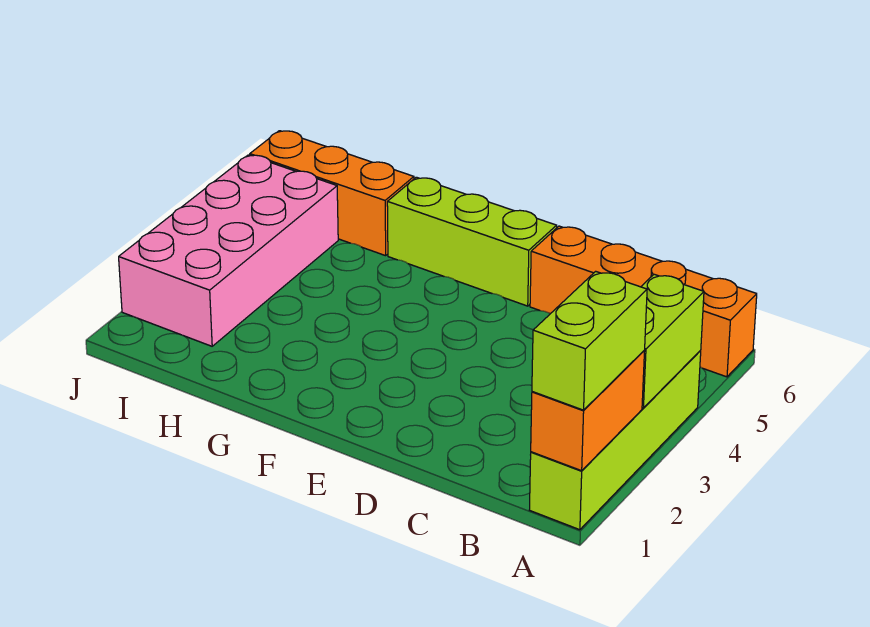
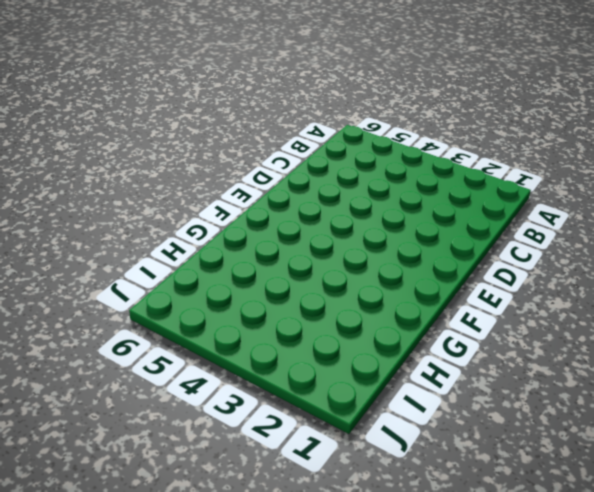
none -> lime brick A1:A4 level 1
none -> orange brick A6:D6 level 1

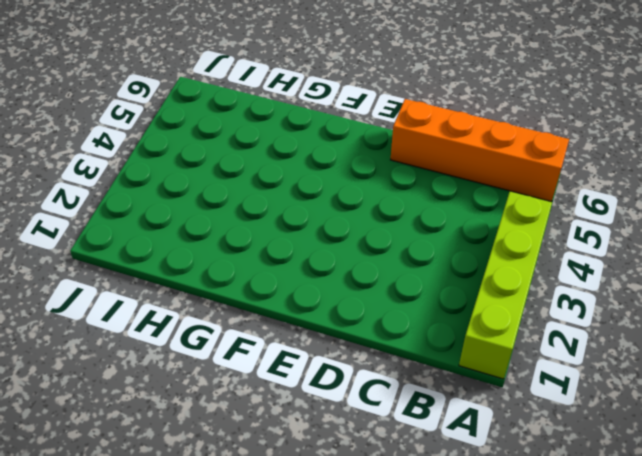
none -> lime brick E6:G6 level 1
none -> orange brick H6:J6 level 1

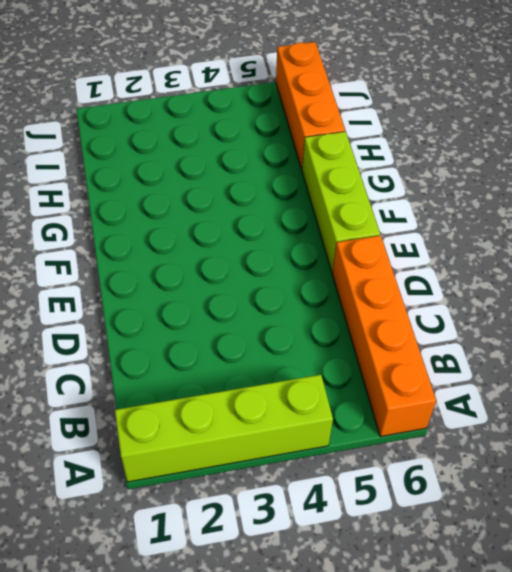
none -> pink brick I2:J5 level 1
none -> orange brick A1:A2 level 2

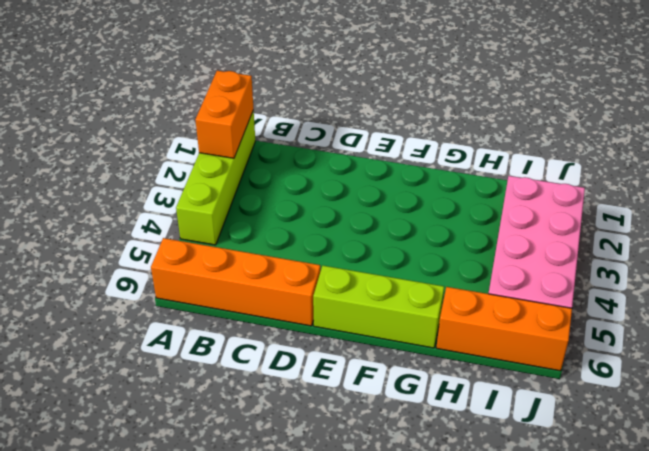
none -> lime brick A3:A4 level 2
none -> lime brick A1:A2 level 3

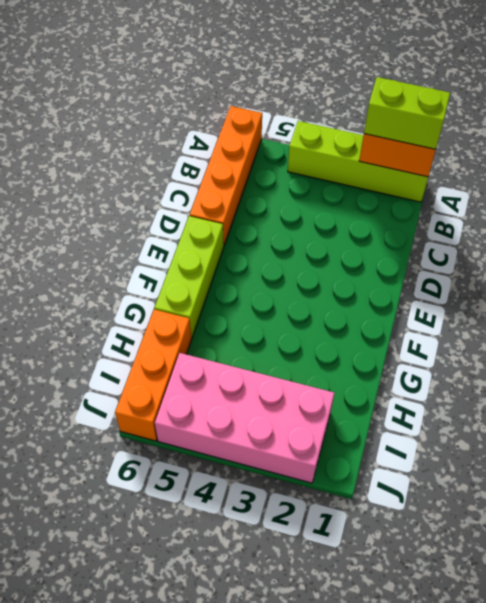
none -> lime brick A3:A4 level 2

